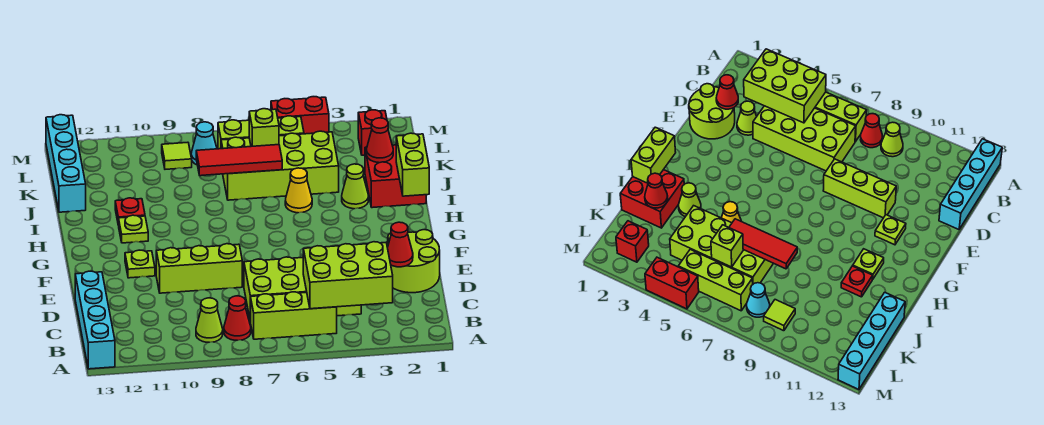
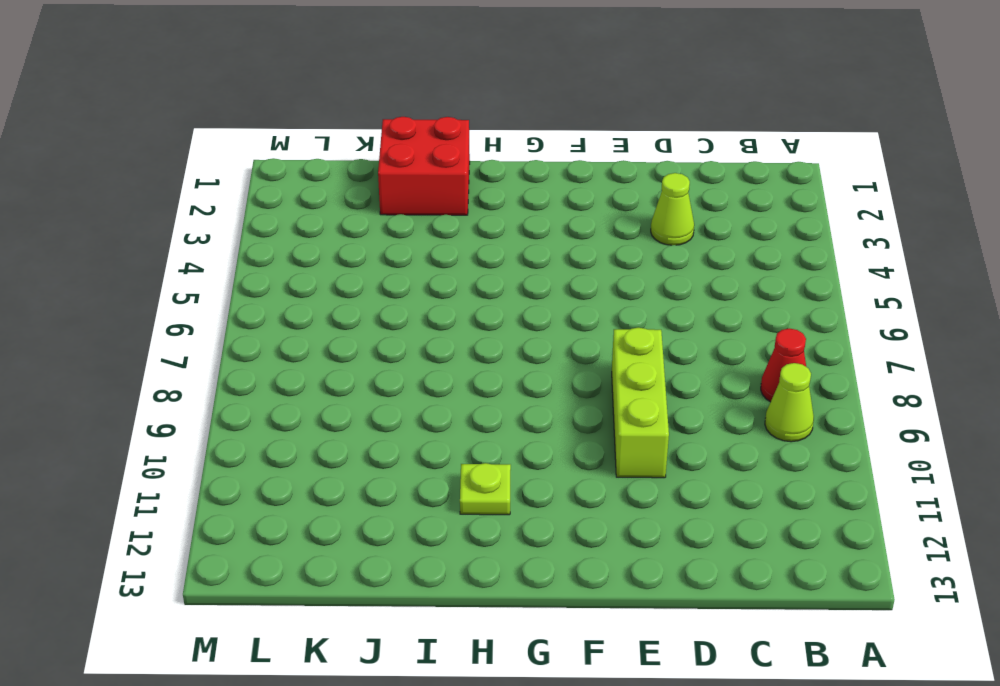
none -> cyan brick A13:D13 level 1
none -> lime brick B5:B7 level 1
none -> lime brick C4:D7 level 1

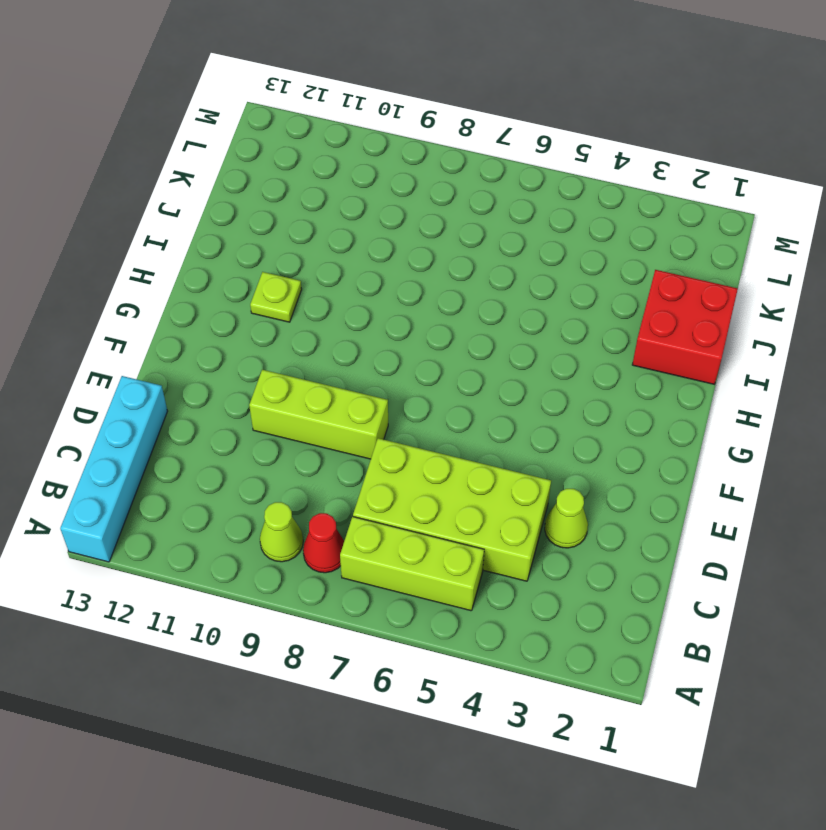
none -> lime round brick D1:E2 level 1
none -> lime plate F11 level 1
none -> lime cone I3 level 1

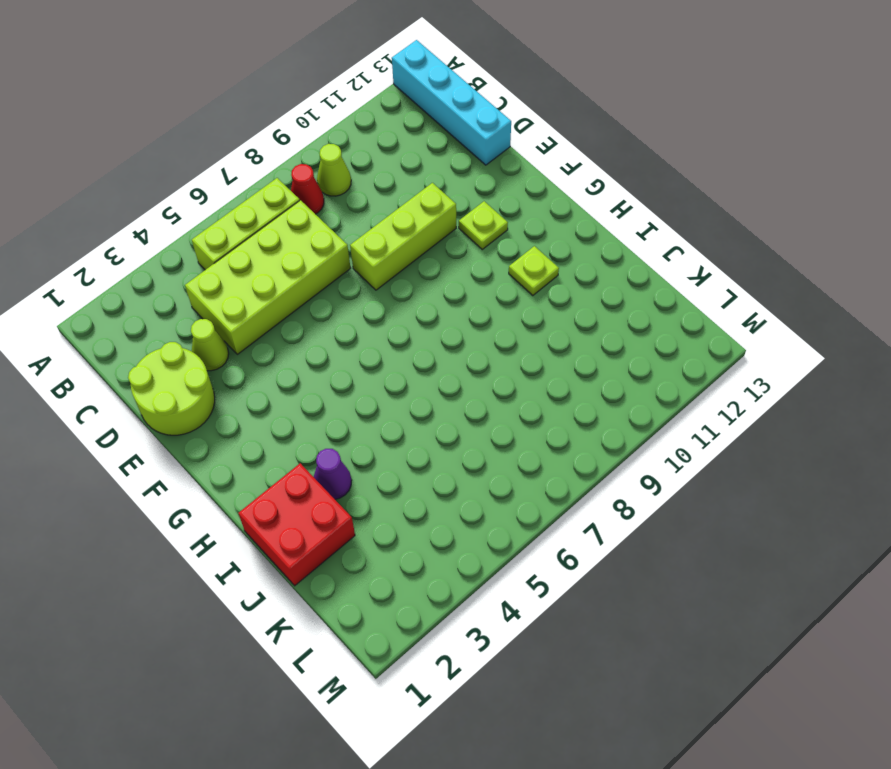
purple cone I3 level 1 -> lime cone I3 level 1
none -> yellow cone I5 level 1
none -> red plate I11 level 1
none -> lime brick J4:K7 level 1

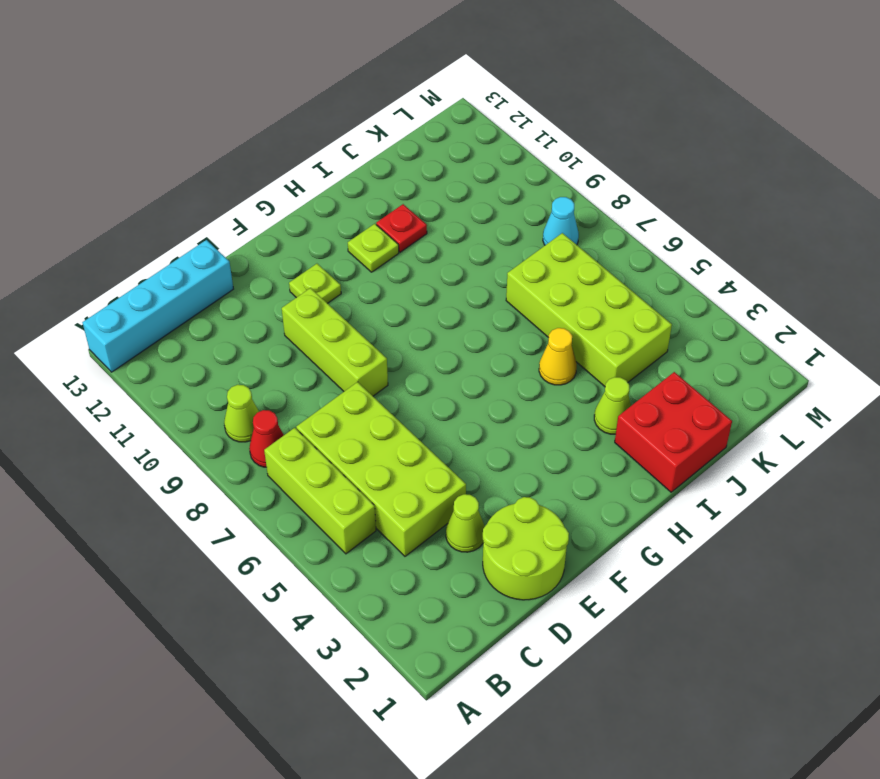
none -> cyan brick J13:M13 level 1
none -> red brick L2 level 1
none -> lime brick L5:L7 level 1

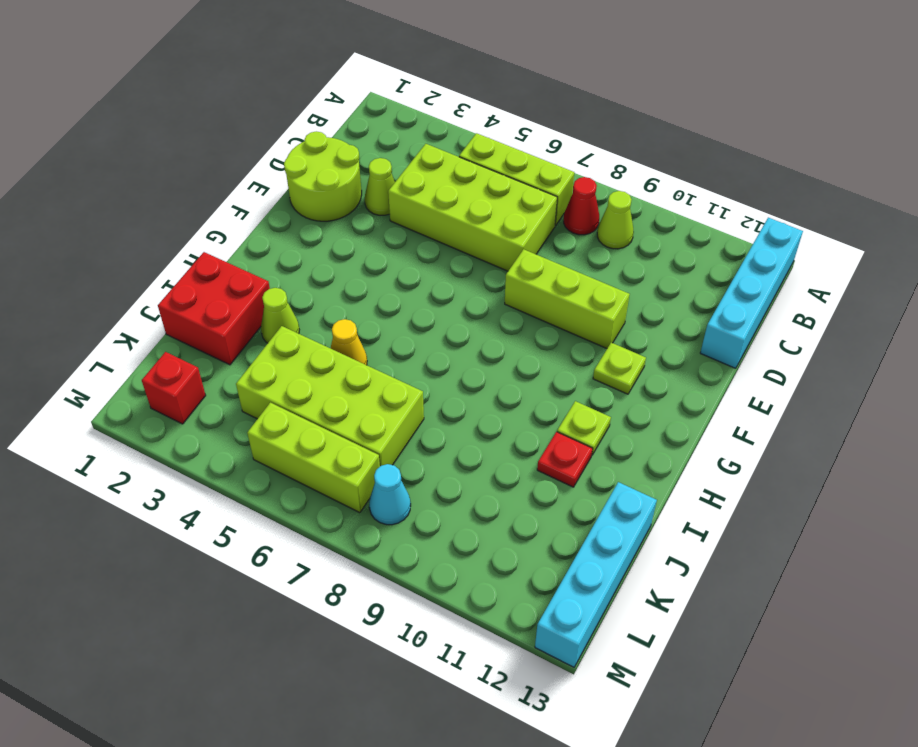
none -> lime tile L9 level 1
none -> red brick M4:M5 level 1
none -> lime brick B3:C5 level 2

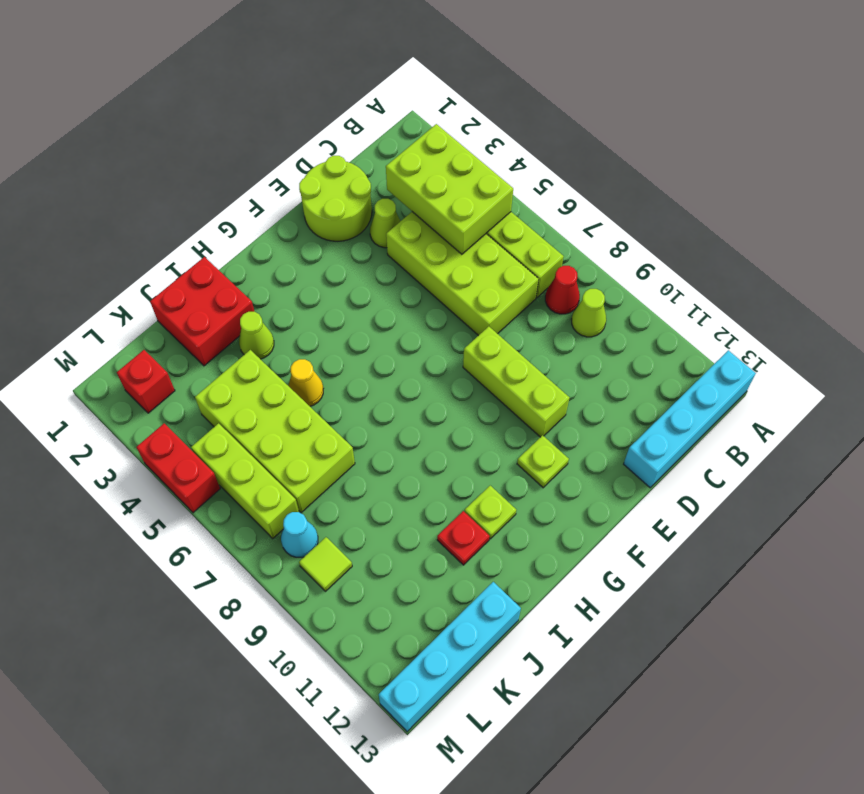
none -> red cone D2 level 2
none -> lime brick H1:I1 level 2
none -> red cone J2 level 2

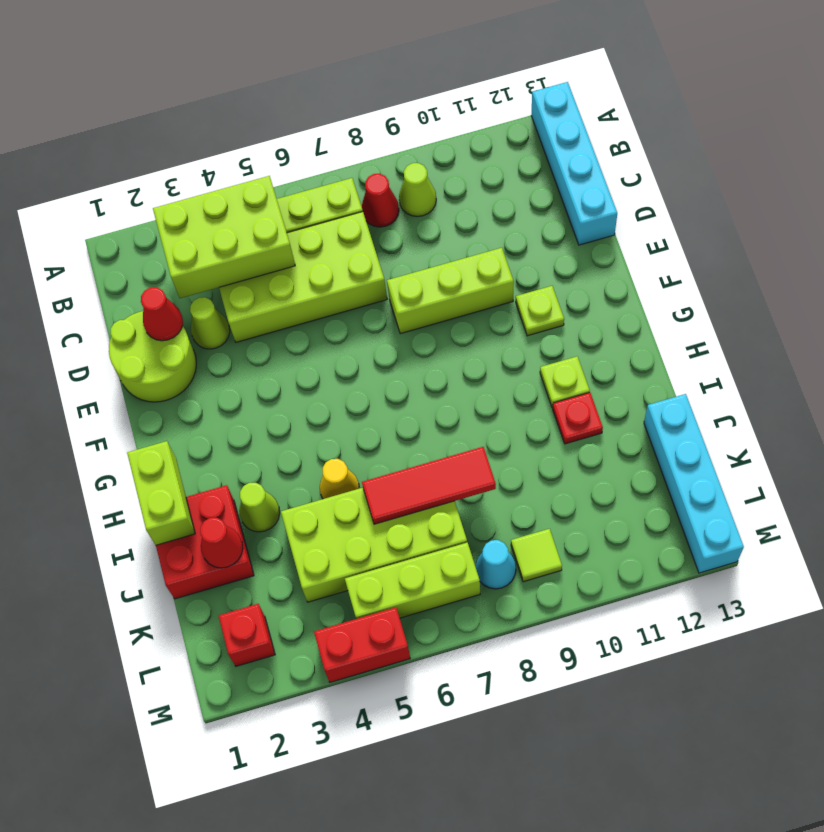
none -> lime brick K6 level 2

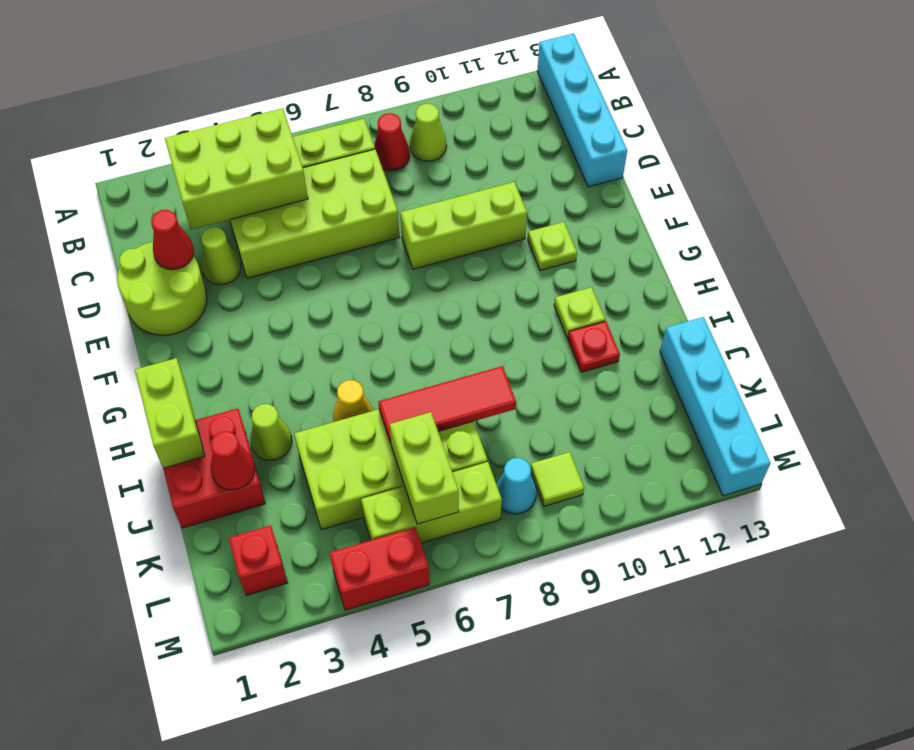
lime brick K6:L6 level 2 -> lime brick K6 level 2

